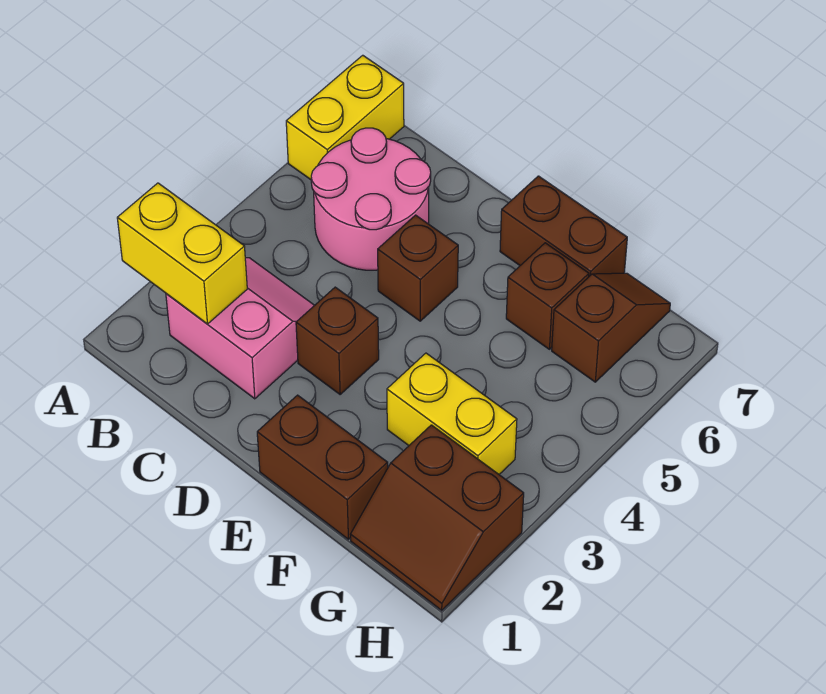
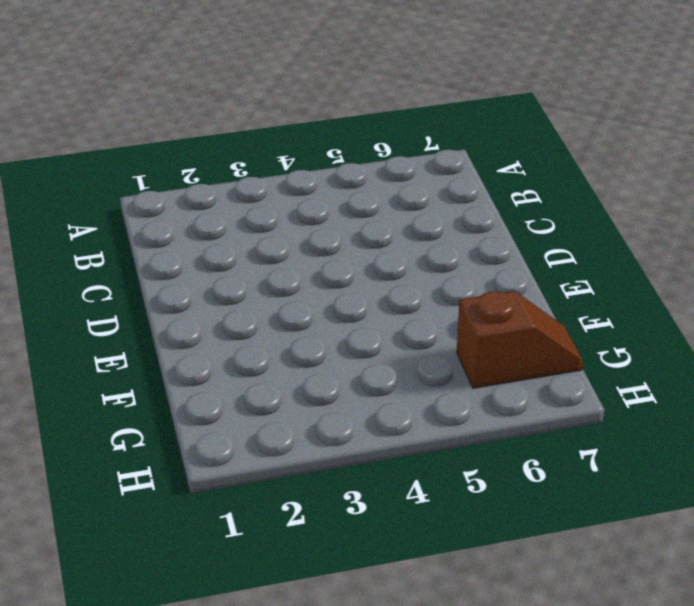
none -> yellow brick A6:A7 level 1
none -> pink slope B2:C3 level 1 top 2
none -> pink round brick B5:C6 level 1

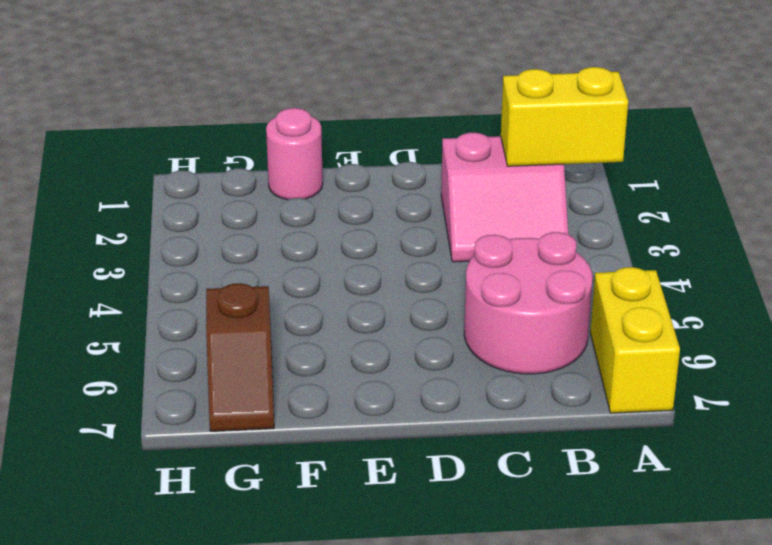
pink round brick F1 level 1 -> brown brick E1:F1 level 1
none -> brown brick D3 level 1
none -> brown brick D5 level 1
none -> brown brick E7:F7 level 1

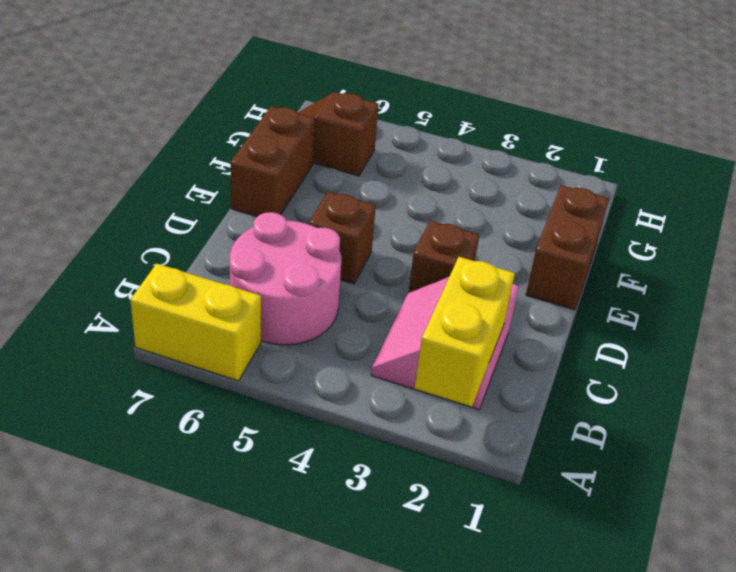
none -> yellow brick F3:G3 level 1
none -> brown brick F6 level 1
none -> brown slope G1:H2 level 1 top 2

